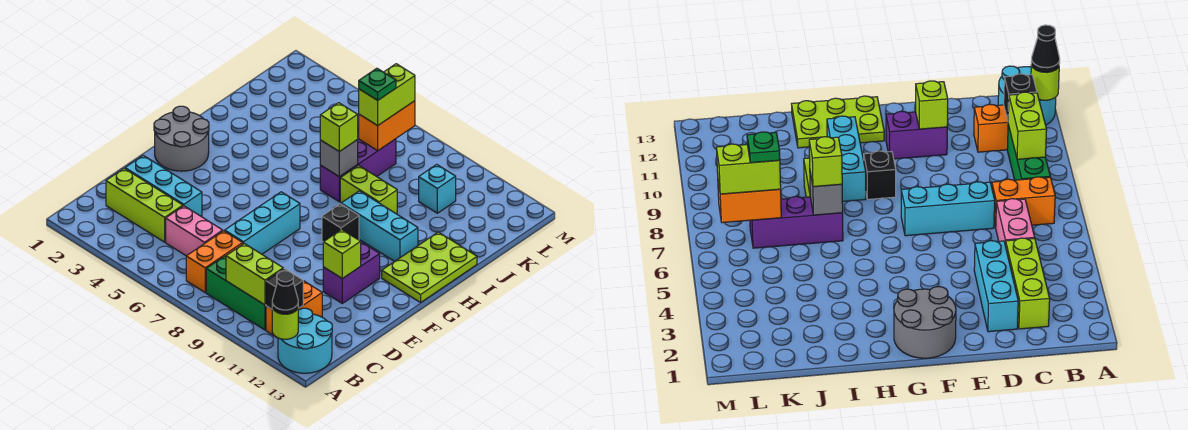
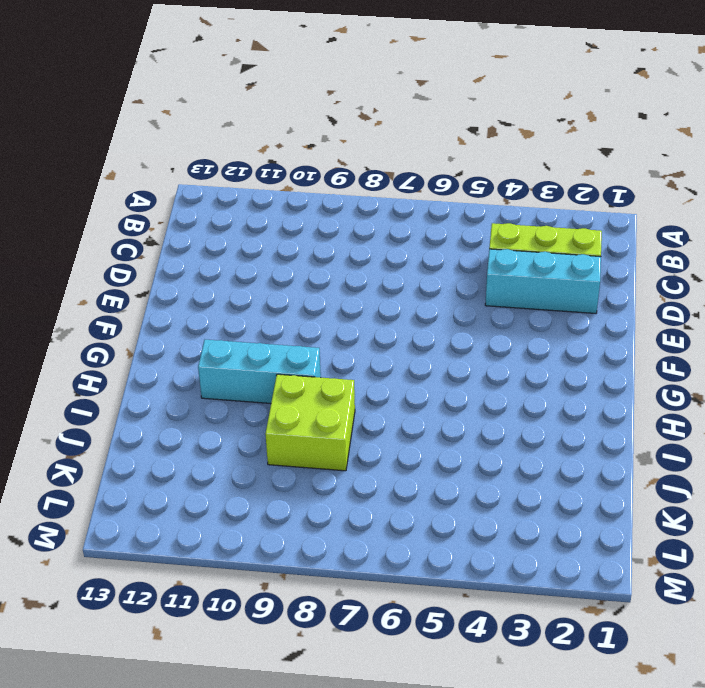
lime brick I8:J9 level 1 -> lime brick I8:I9 level 1
none -> cyan round brick A12:B13 level 1
none -> orange brick B7:C7 level 1
none -> green brick B8:B10 level 1

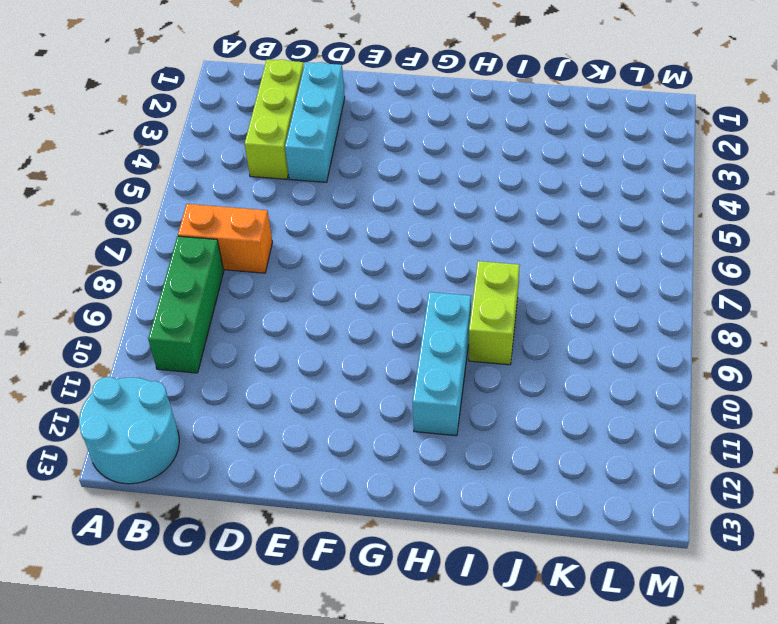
none -> orange brick B11:C11 level 1
none -> pink brick C5:C6 level 1
none -> cyan brick D7:F7 level 1

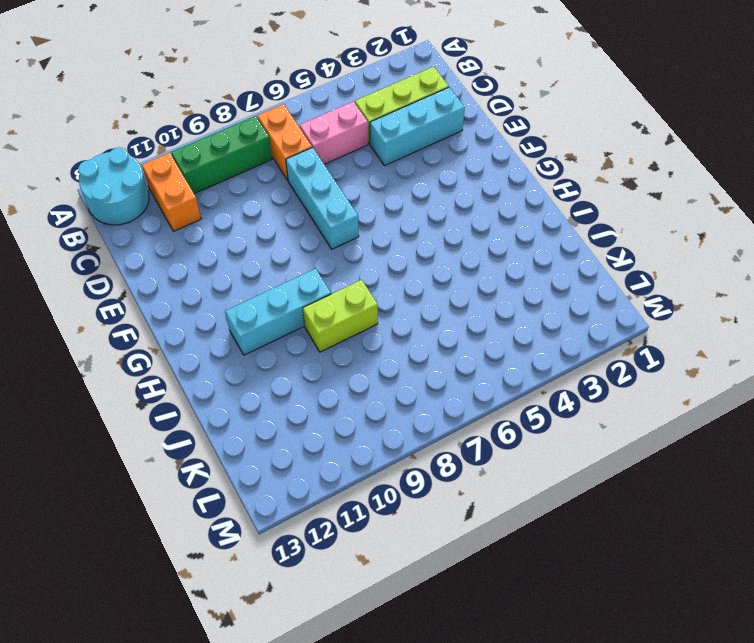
none -> purple brick E11:F11 level 1
none -> grey round brick F1:G2 level 1
none -> black brick G9 level 1

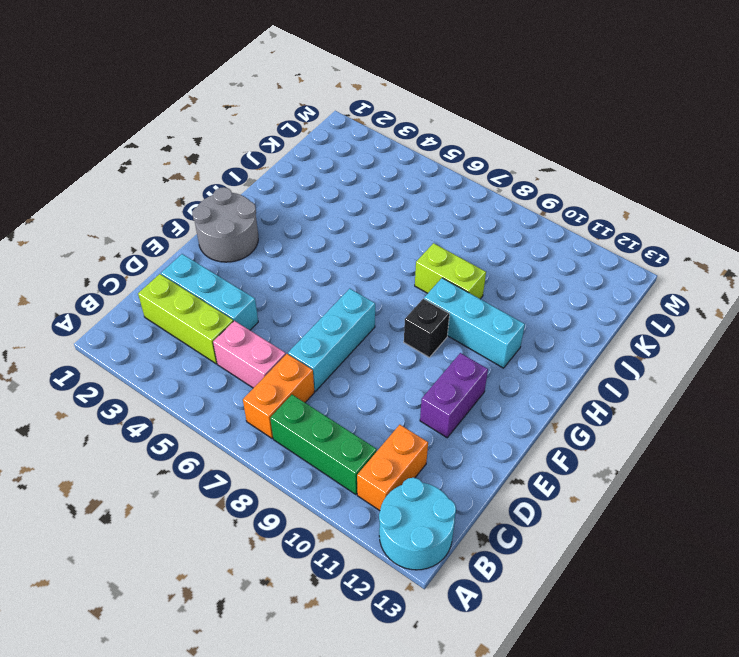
none -> lime plate G12:I13 level 1
none -> purple brick I7:K7 level 1
none -> cyan brick K10 level 1

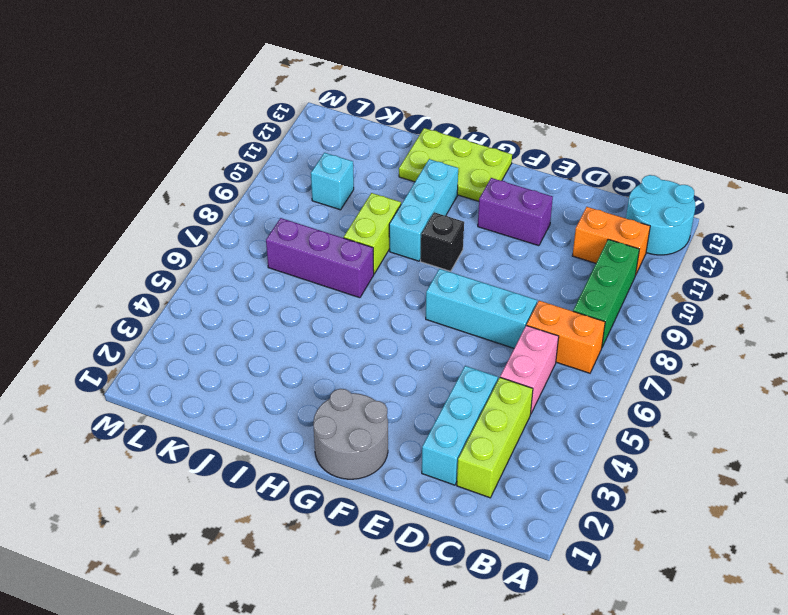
none -> lime round brick A12 level 2
none -> lime brick B9:B10 level 2
none -> black brick B11 level 2

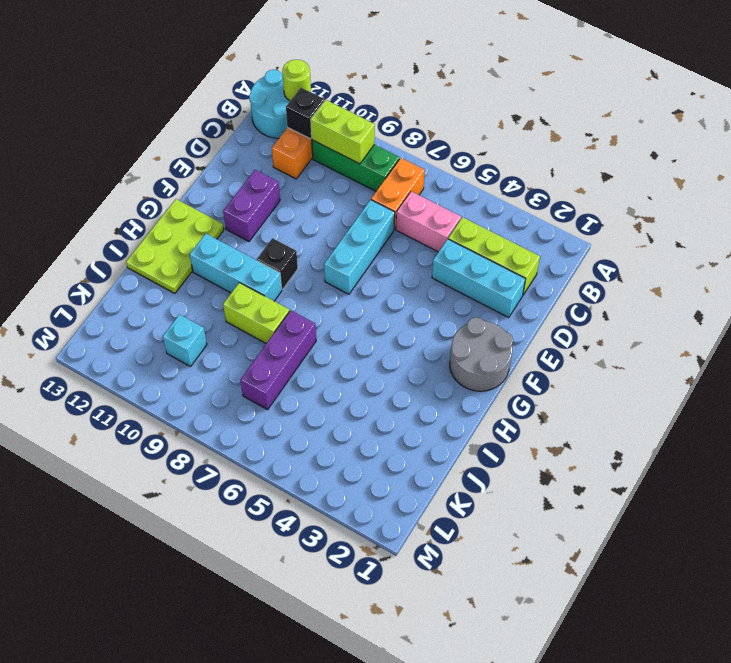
none -> lime brick E11 level 2
none -> grey brick I7 level 2
none -> orange brick K7:L7 level 2

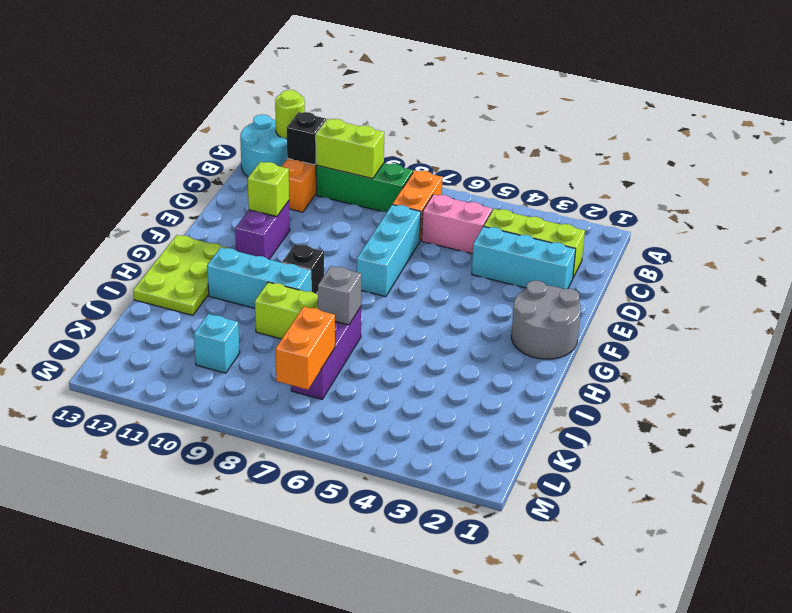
none -> black cone A12 level 3
none -> lime brick I7 level 3
none -> lime brick K7:L7 level 3

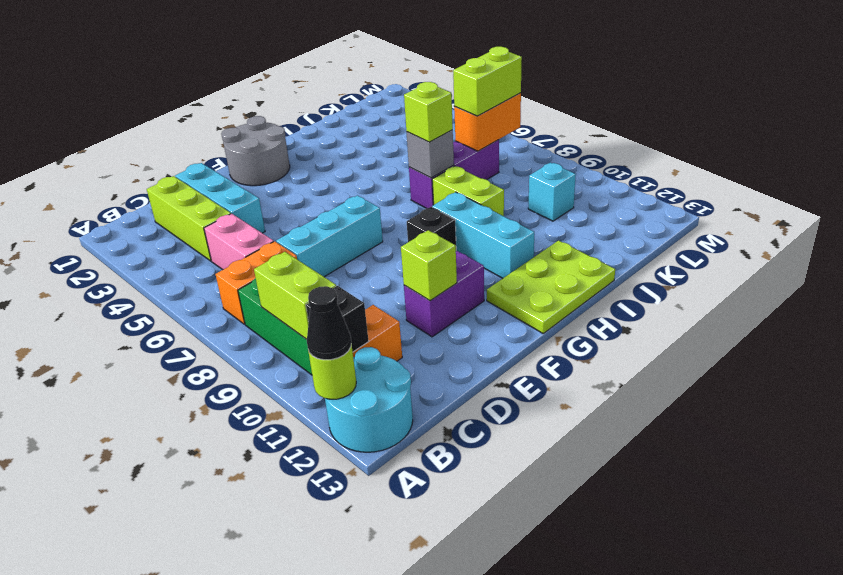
none -> green plate K7 level 4

